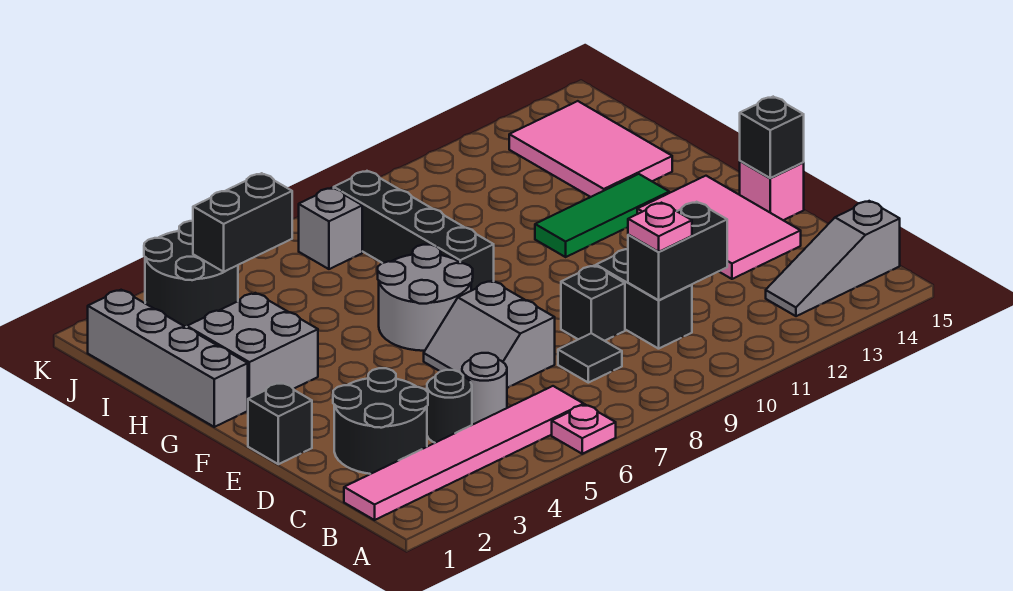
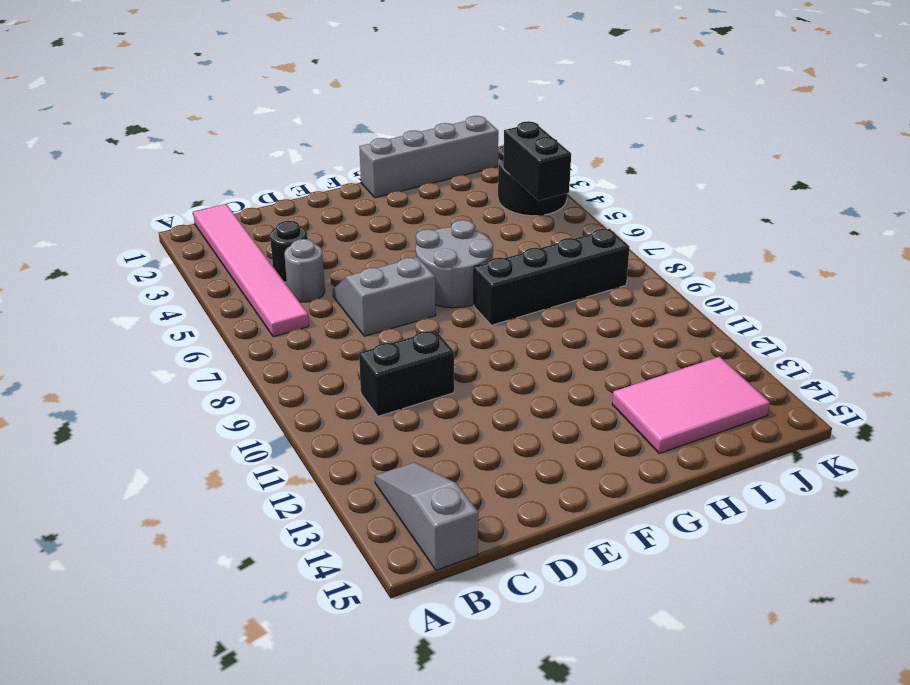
none -> pink plate A6 level 1
none -> black round brick C2:D3 level 1
none -> black tile C8 level 1

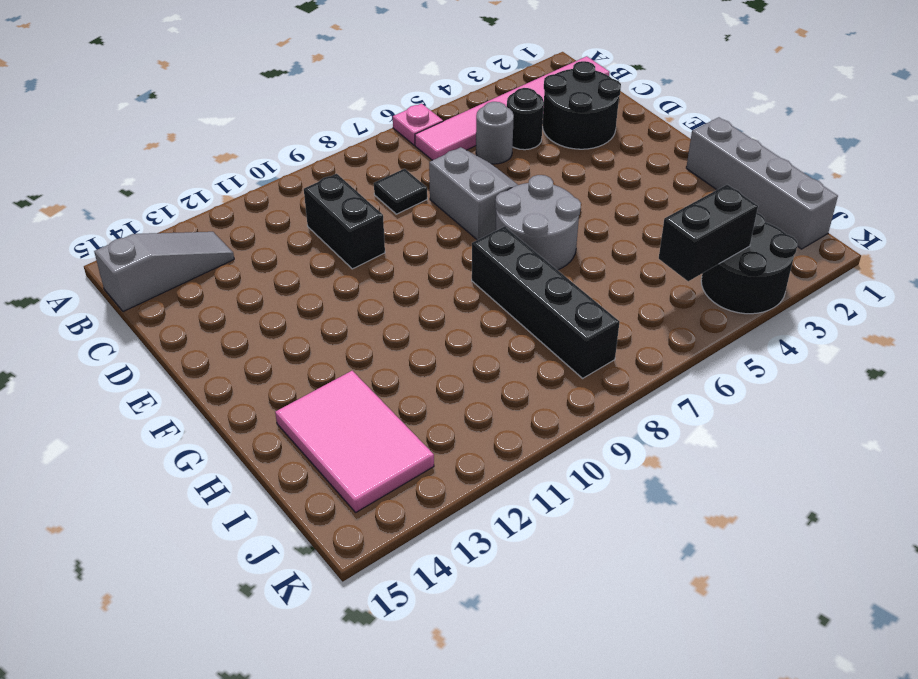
none -> black brick D9 level 1
none -> pink tile D13:F14 level 1
none -> black brick E1 level 1

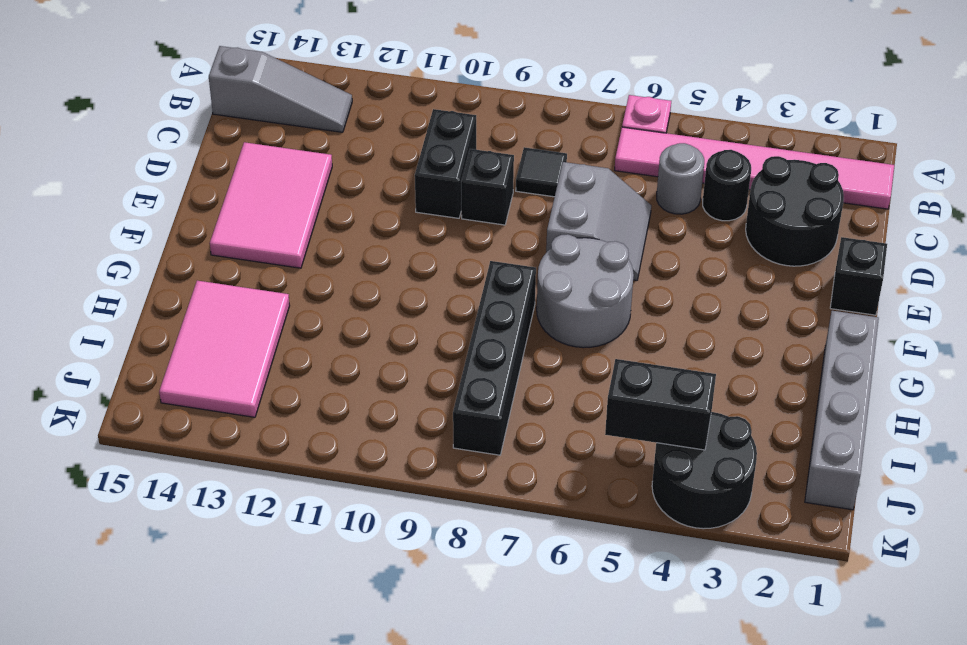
none -> pink brick E15 level 1
none -> grey brick G2:H3 level 1
none -> green tile G11:G13 level 1

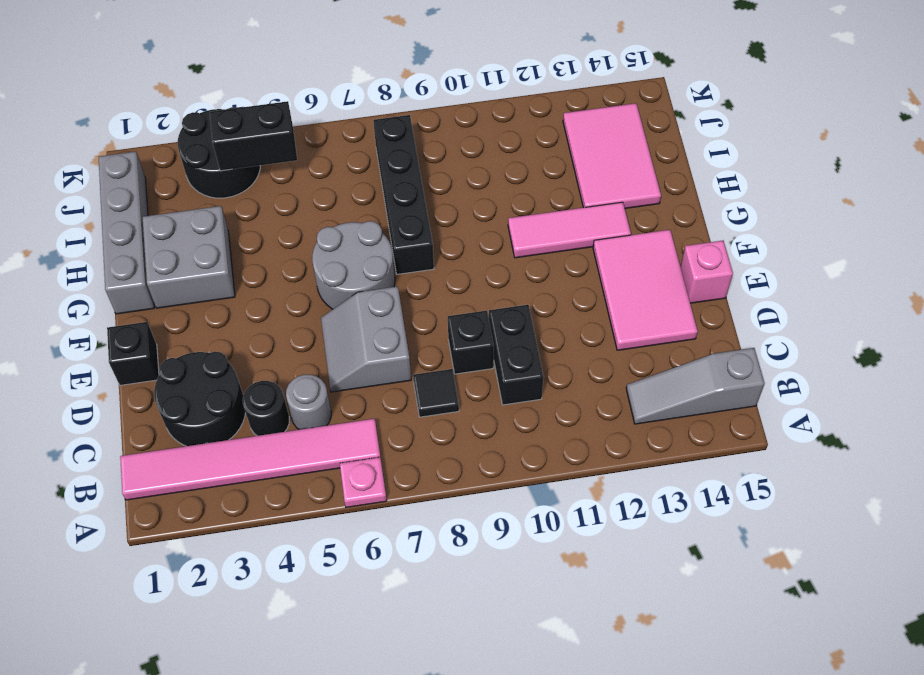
pink tile G11:G13 level 1 -> green tile G11:G13 level 1
none -> grey brick J7 level 1
none -> black brick C10:C11 level 2
none -> black brick E15 level 2

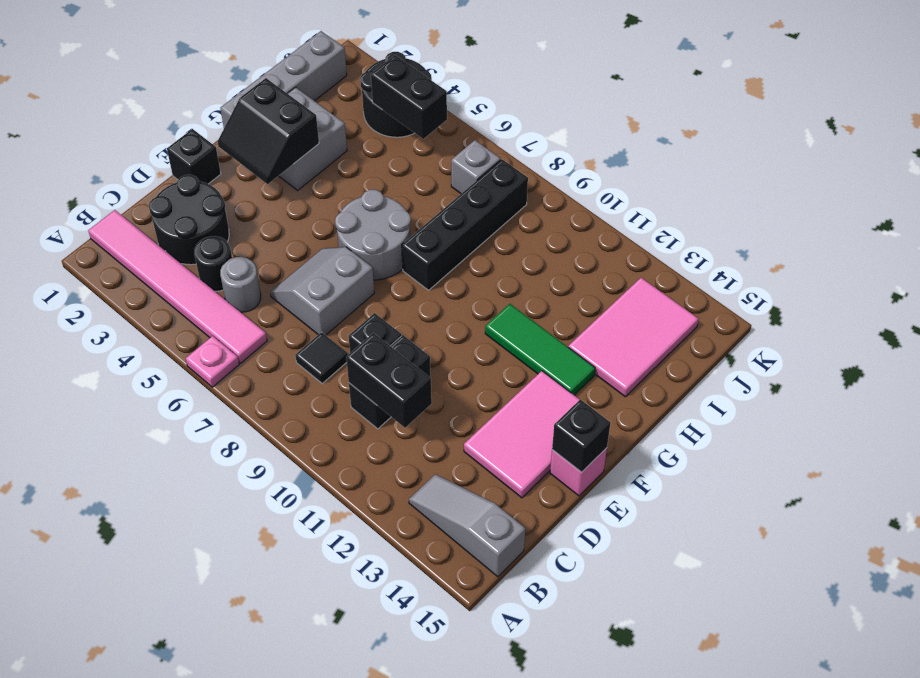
black slope F2:G3 level 2 top G -> none
none -> pink plate C10 level 3

